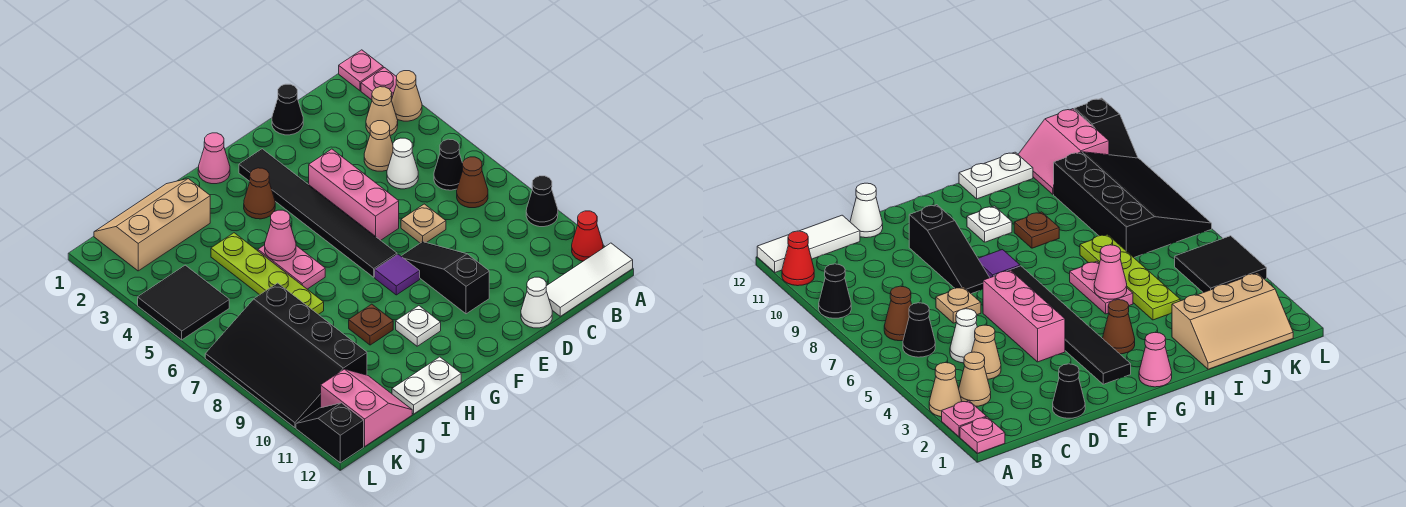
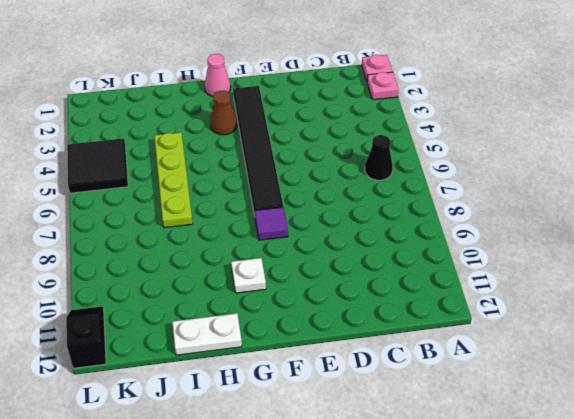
none -> tan cone A3 level 1
none -> black cone A9 level 1
none -> red cone A11 level 1
none -> white tile A12:C12 level 1

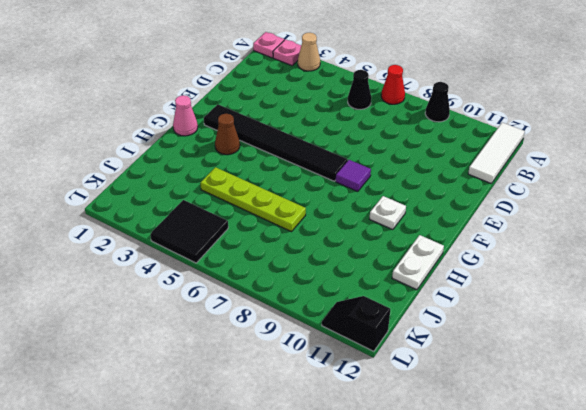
red cone A7 level 1 -> red cone A11 level 1
none -> tan cone B3 level 1
none -> brown cone B7 level 1
none -> tan cone C4 level 1
none -> white cone C5 level 1

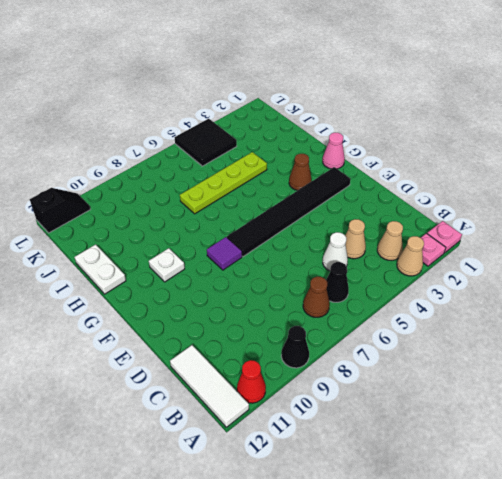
none -> black cone D1 level 1
none -> tan plate D7 level 1
none -> white cone D12 level 1
none -> pink brick E4:E6 level 1

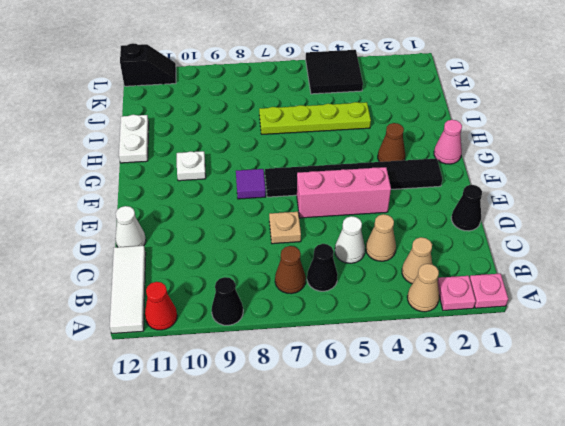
none -> black slope E8:E10 level 1 top 10
none -> pink plate H5:H6 level 1
none -> brown plate H9 level 1
none -> tan slope I1:K2 level 1 top 2

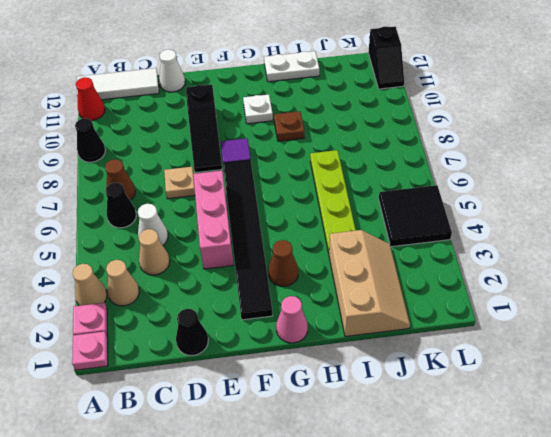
tan slope I1:J3 level 1 top I -> tan slope I1:K2 level 1 top 2
none -> pink plate H5:H6 level 1
none -> black slope J7:L10 level 1 top J
none -> pink slope J11:K12 level 1 top K
none -> pink cone H5 level 2

